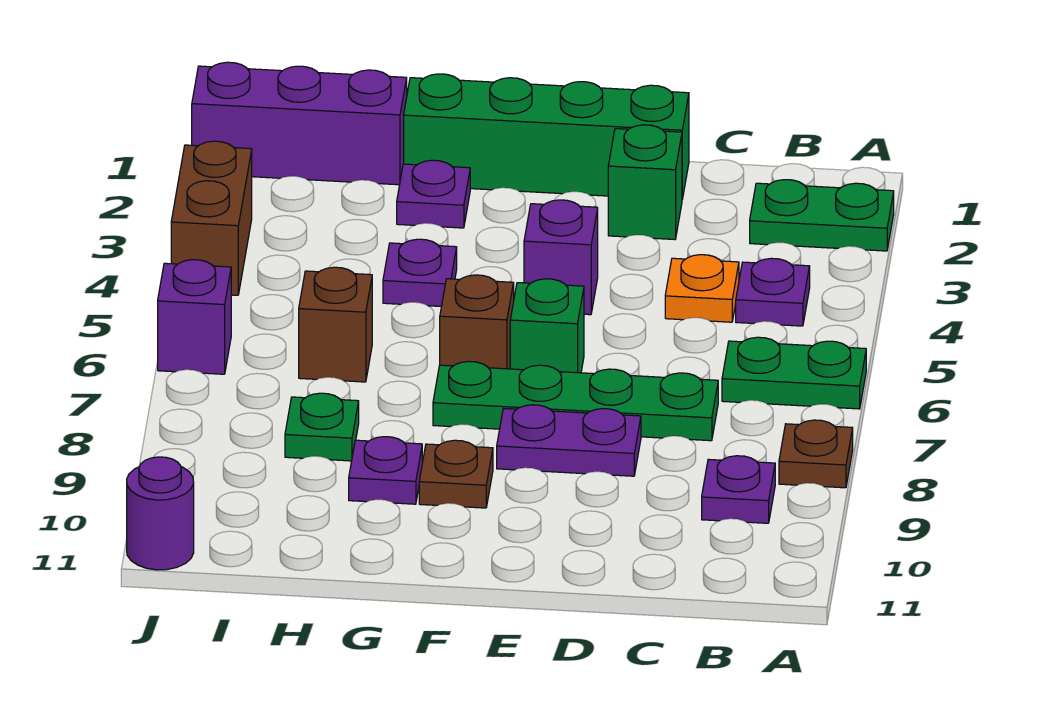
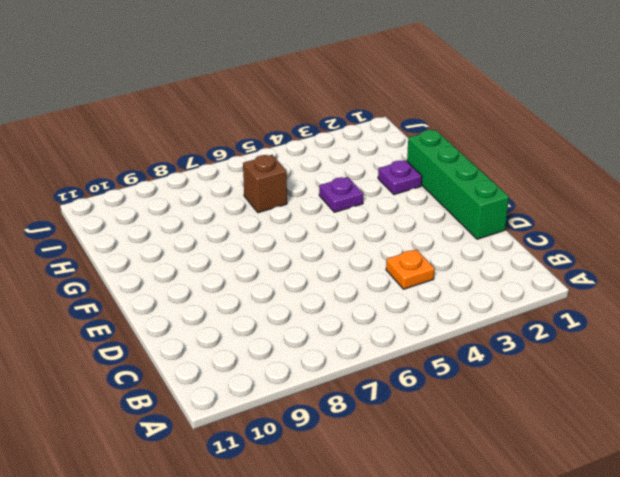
none -> green plate A2:B2 level 1
none -> green plate A6:B6 level 1
none -> brown plate A8 level 1

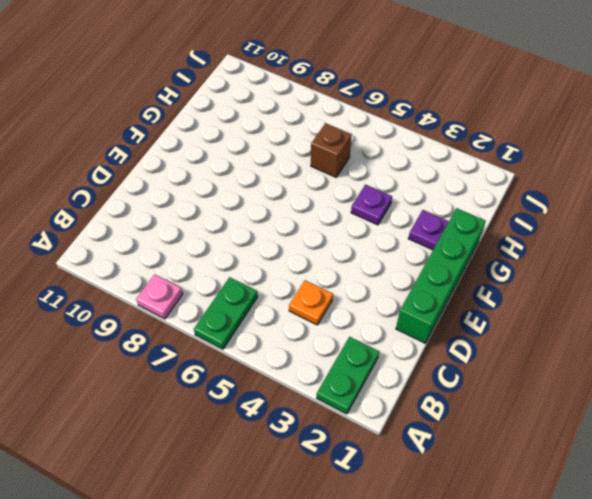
pink plate A8 level 1 -> brown plate A8 level 1
none -> purple plate B4 level 1
none -> purple plate B9 level 1
none -> green plate C7:F7 level 1

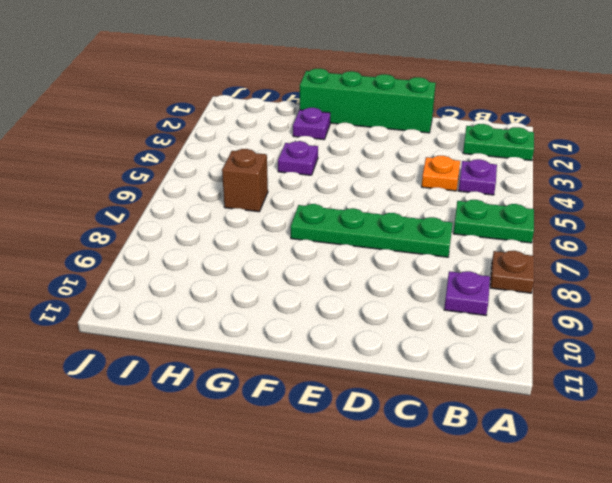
none -> green brick D2 level 1
none -> purple plate D8:E8 level 1
none -> purple brick E4 level 1

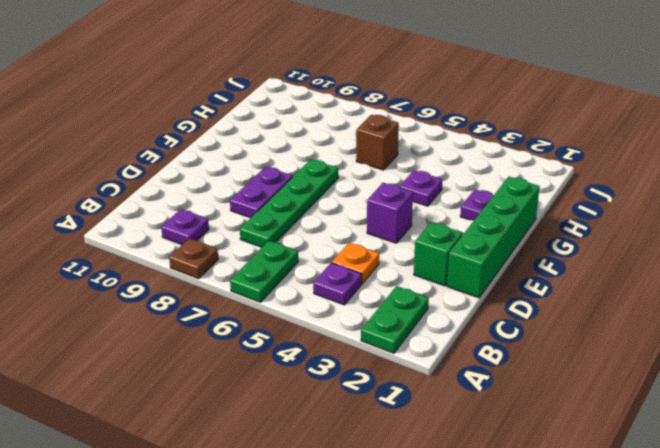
none -> green brick E6 level 1
none -> brown brick F6 level 1
none -> brown plate F9 level 1

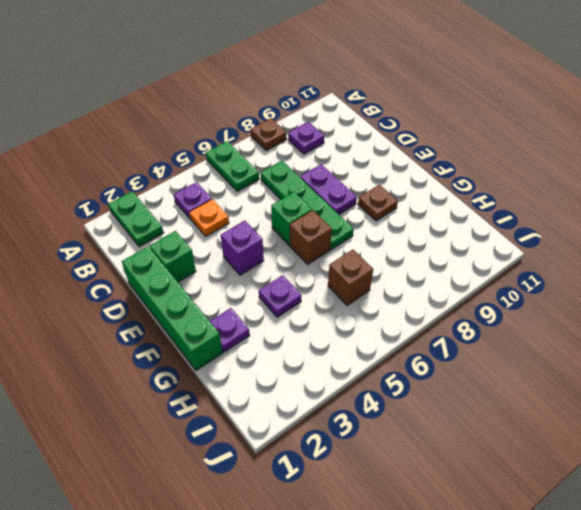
none -> purple plate G9 level 1
none -> purple brick H1:J1 level 1
none -> green plate H8 level 1

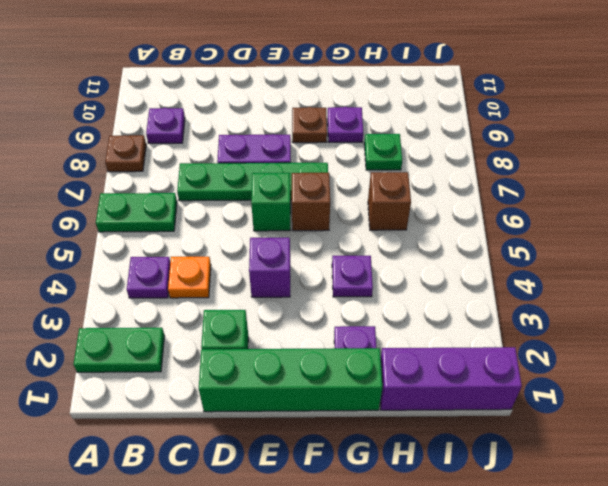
none -> brown brick J3:J4 level 1
none -> purple brick J6 level 1
none -> purple round brick J11 level 1

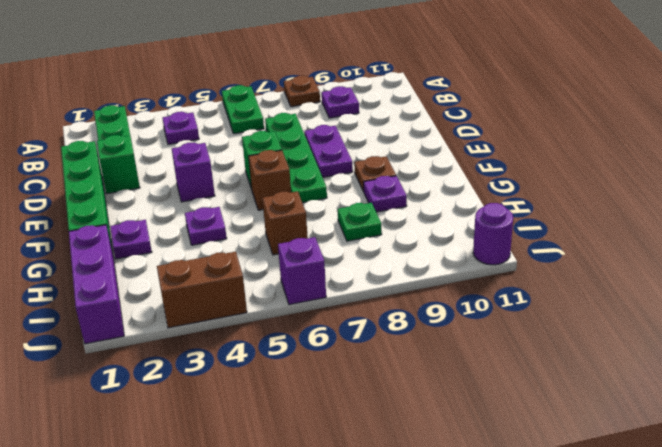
none -> orange plate C4 level 1

